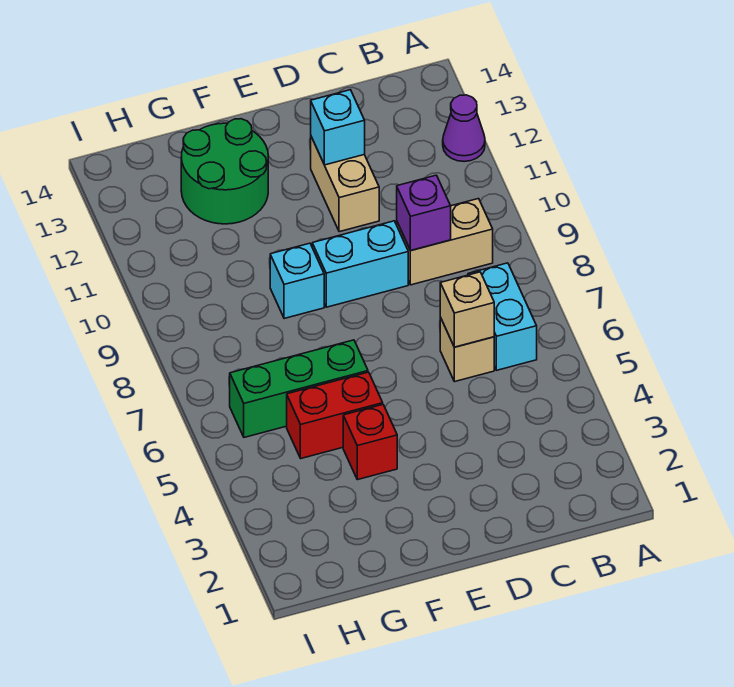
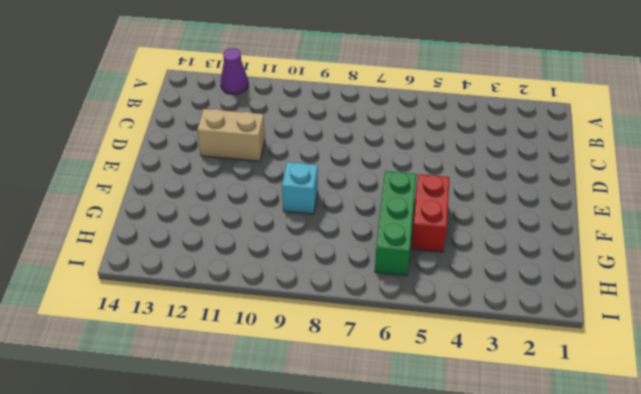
none -> cyan brick B6:B7 level 1
none -> tan brick B9:C9 level 1
none -> tan brick C6 level 1

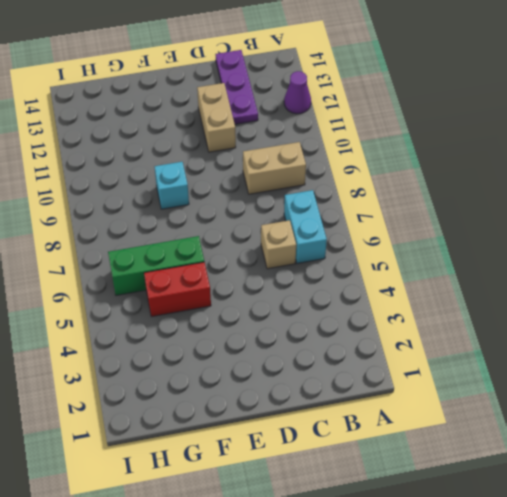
purple plate C12:C14 level 1 -> none
none -> cyan brick D9:E9 level 1
none -> red brick F4 level 1
none -> green round brick F12:G13 level 1

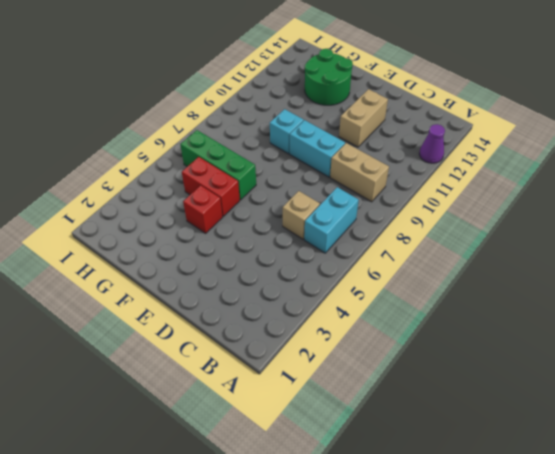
none -> tan brick C6 level 2
none -> purple brick C9 level 2
none -> cyan brick D12 level 2

